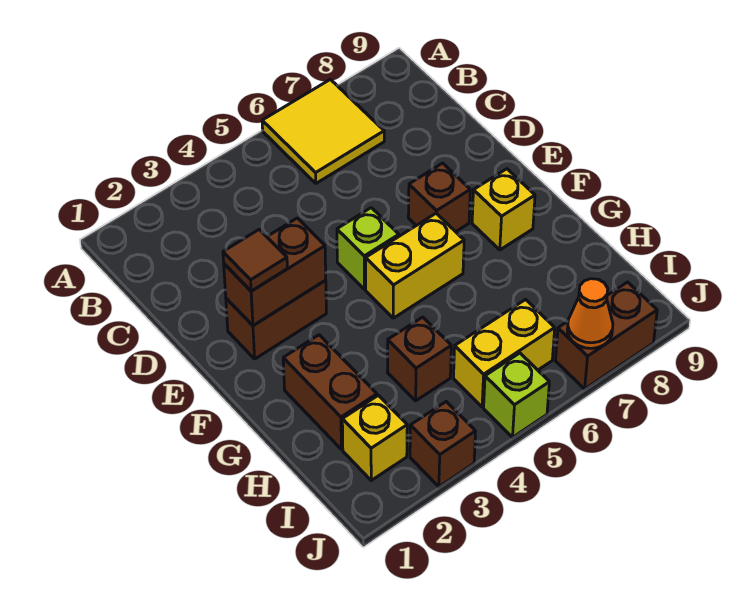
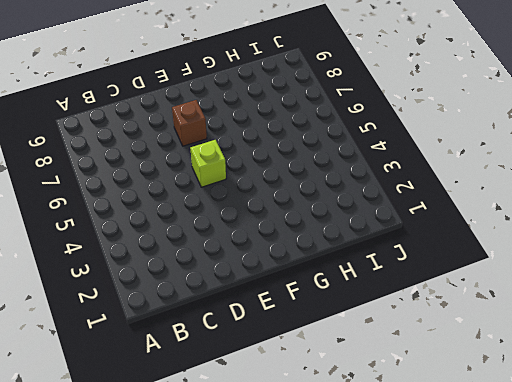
none -> yellow tile A6:B7 level 1
none -> brown brick E2:E3 level 1
none -> yellow brick F5:F6 level 1

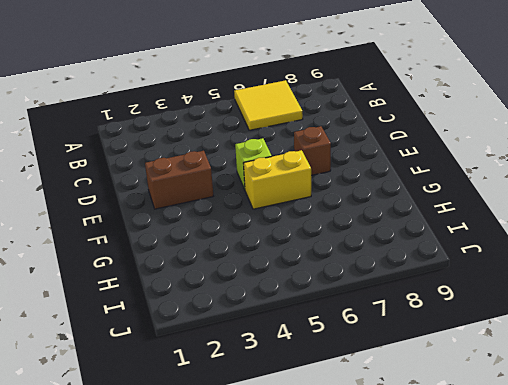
none -> yellow brick F8 level 1
none -> brown brick G2:H2 level 1
none -> brown brick H4 level 1

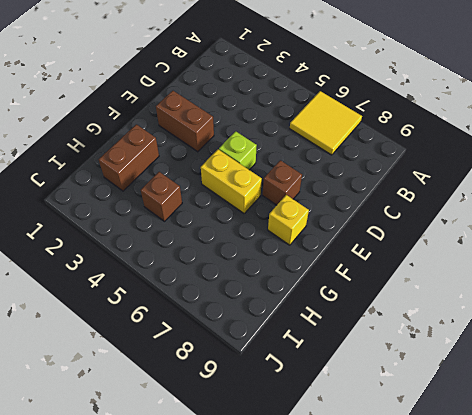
none -> yellow brick I2 level 1
none -> yellow brick I5:I6 level 1
none -> brown brick J3 level 1

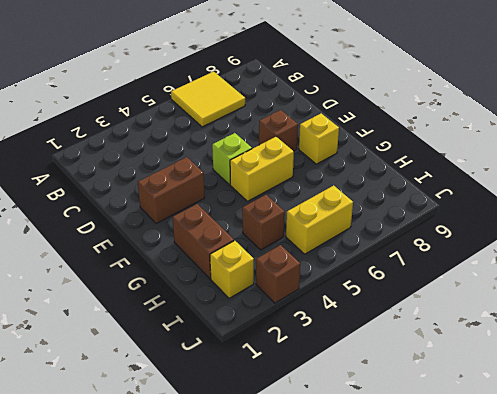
none -> lime brick J5 level 1
none -> brown brick J7:J8 level 1
none -> brown brick E2:E3 level 2

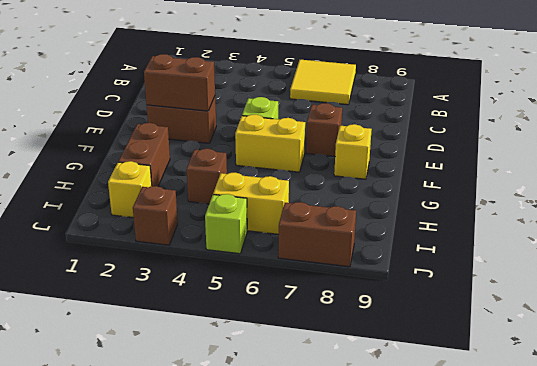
none -> orange cone J7 level 2
none -> brown tile E2 level 3

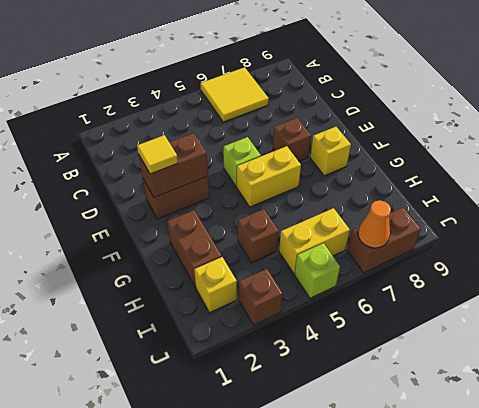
yellow tile E2 level 3 -> brown tile E2 level 3

